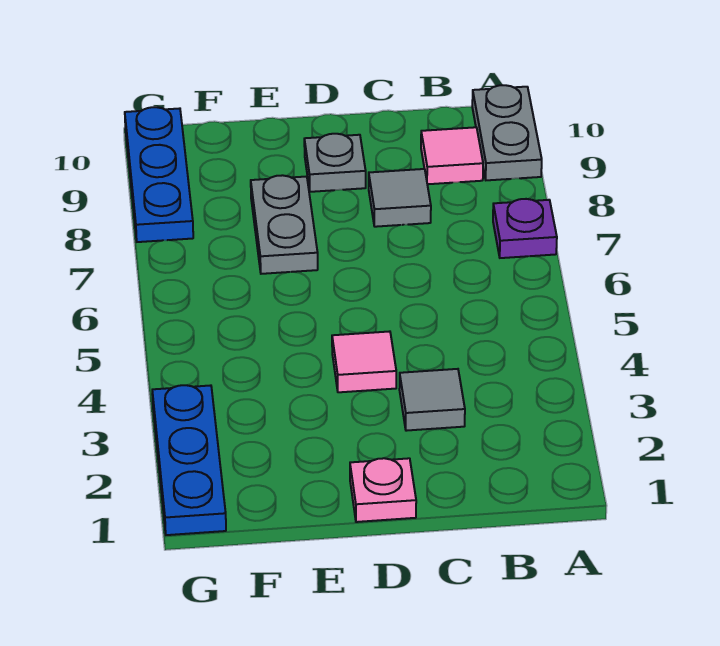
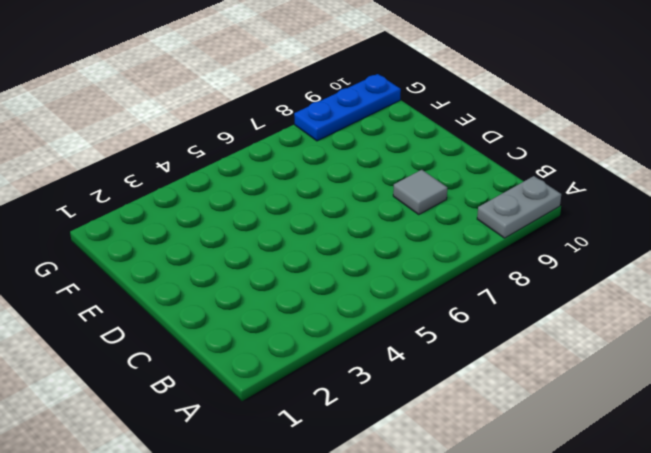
none -> purple plate A7 level 1
none -> pink tile B9 level 1

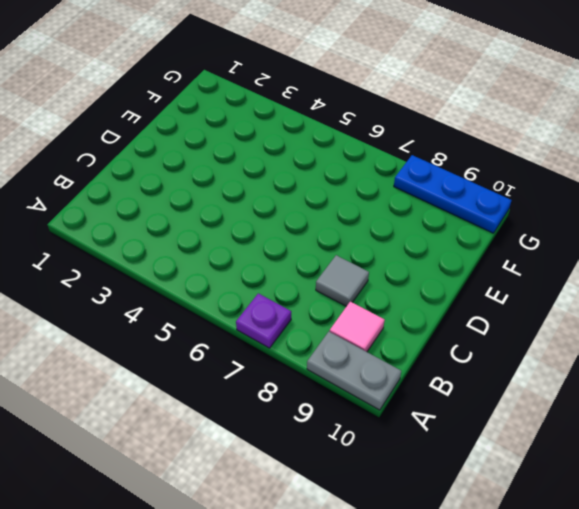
none -> grey tile C3 level 1
none -> pink plate D1 level 1

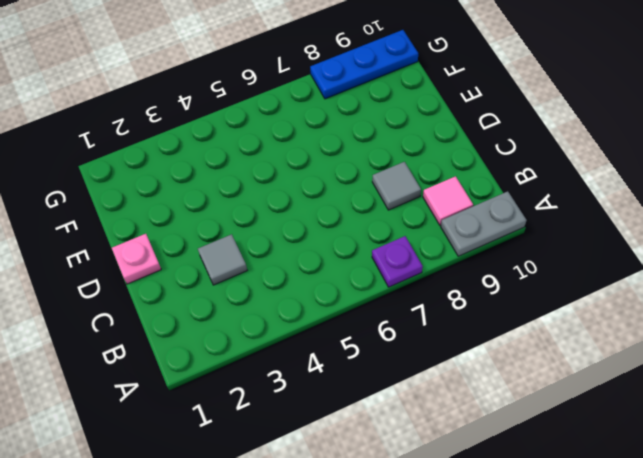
none -> pink tile D4 level 1
none -> grey plate D9 level 1

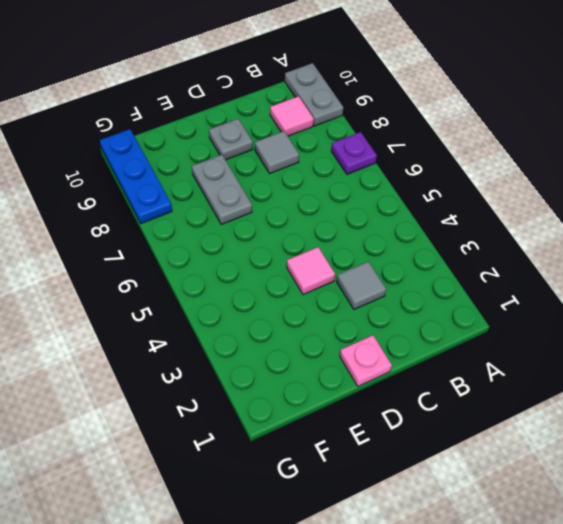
none -> blue plate G1:G3 level 1

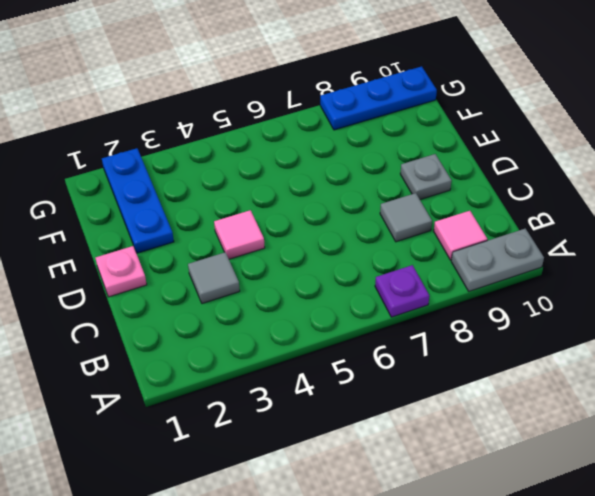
blue plate E2:G2 level 1 -> blue plate G1:G3 level 1
none -> grey plate E7:E8 level 1

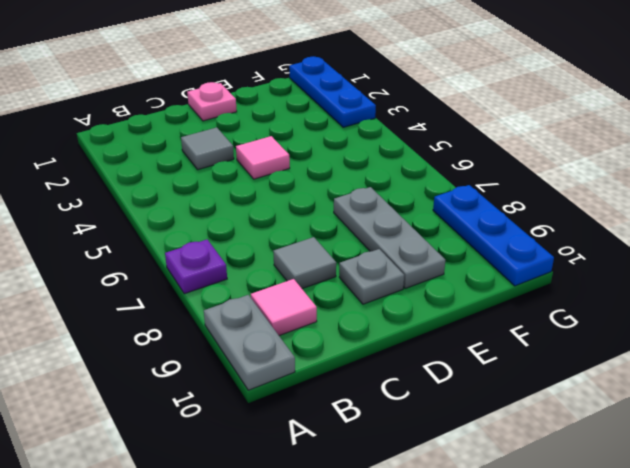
grey plate E7:E9 level 1 -> grey plate E7:E8 level 1

